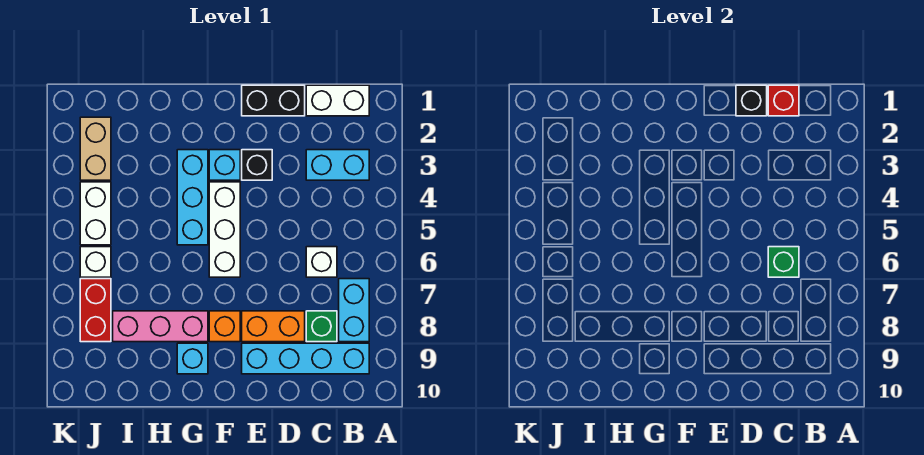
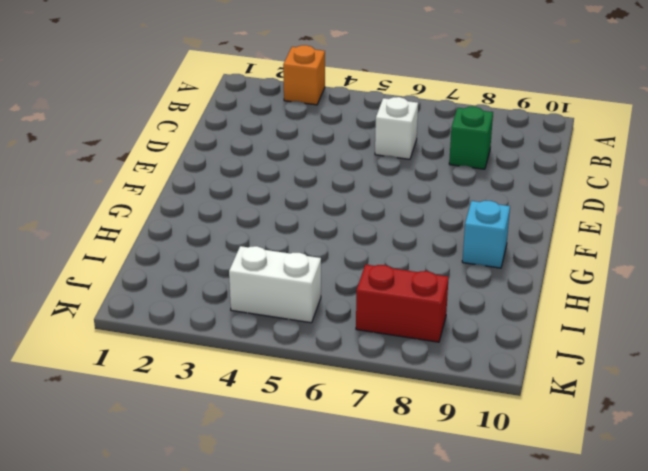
orange brick A3 level 1 -> orange brick F8 level 1
none -> white brick B1:C1 level 1
none -> cyan brick B3:C3 level 1
none -> cyan brick B7:B8 level 1

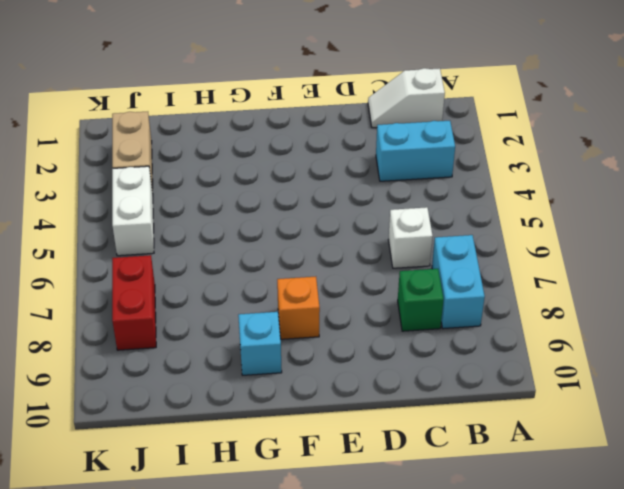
white slope B1:C1 level 1 top B -> white brick B1:C1 level 1
none -> cyan brick B9:E9 level 1
none -> black brick D1:E1 level 1
none -> orange brick D8:E8 level 1

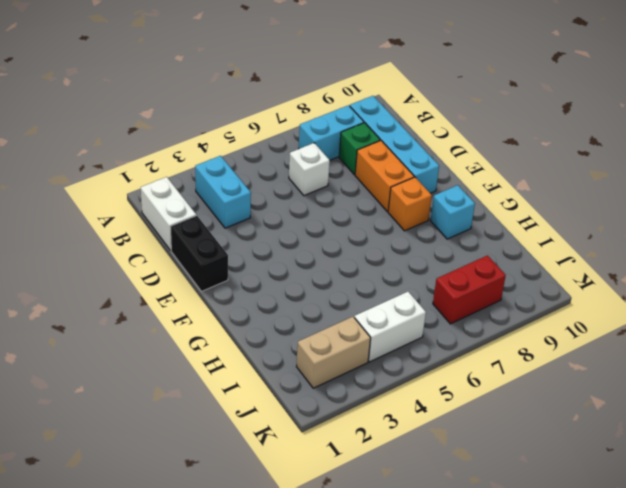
none -> black brick E3 level 1
none -> cyan brick F3 level 1
none -> white brick F4:F6 level 1

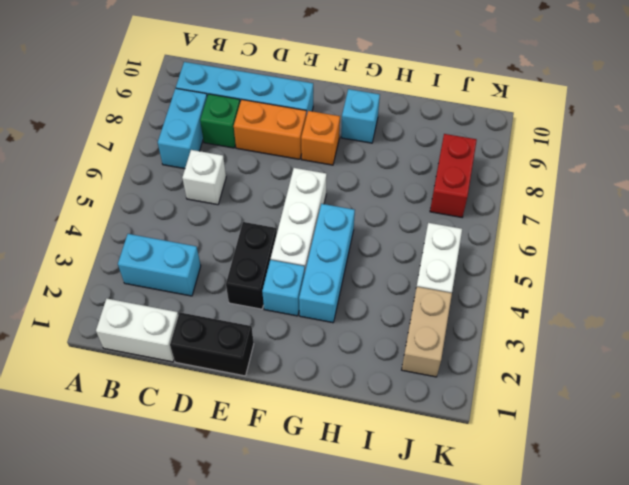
black brick E3:E4 level 1 -> black brick E3 level 1
none -> pink brick G8:I8 level 1
none -> white brick J6 level 1
none -> red brick C1 level 2

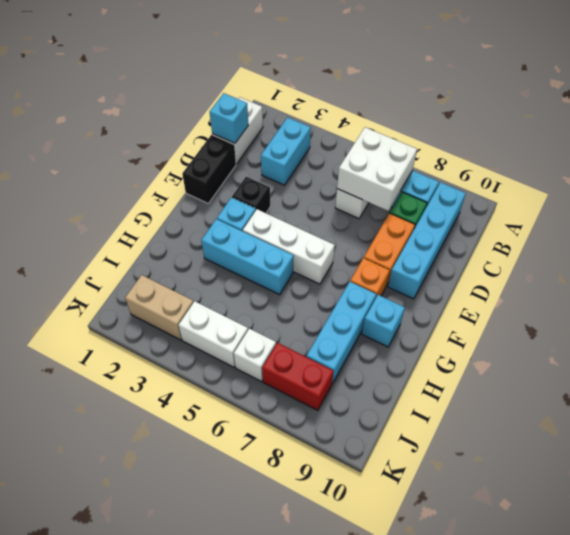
white brick B6:C7 level 2 -> green brick C6 level 2
cyan brick C1 level 2 -> red brick C1 level 2
cyan brick G8:I8 level 1 -> pink brick G8:I8 level 1
none -> black brick D1 level 2

